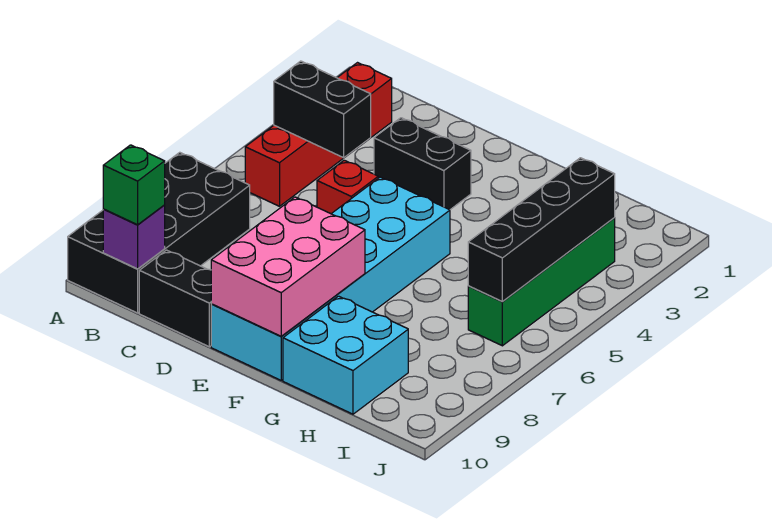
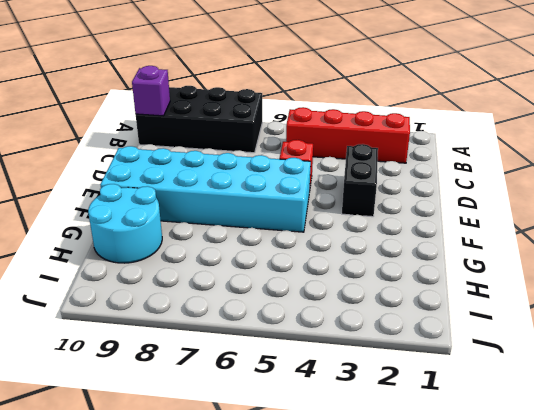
cyan round brick G9:H10 level 1 -> cyan brick G9:H10 level 1
none -> black brick C10:D10 level 1
none -> green brick I3:I6 level 1
none -> black brick B4:C4 level 2

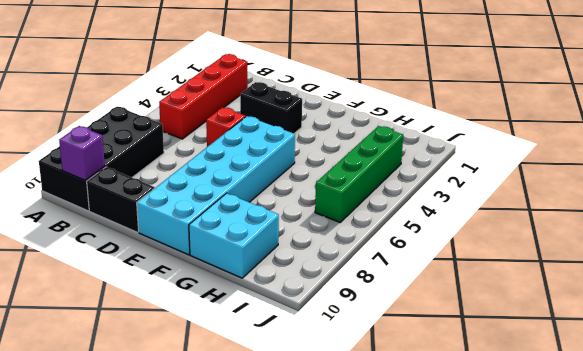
none -> black brick B4:C4 level 2
none -> pink brick E8:F10 level 2
none -> black brick I3:I6 level 2

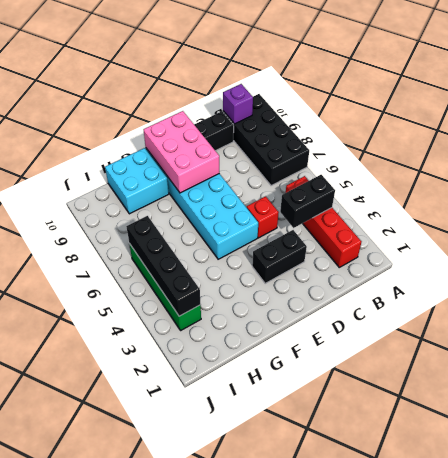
none -> green brick B10 level 3

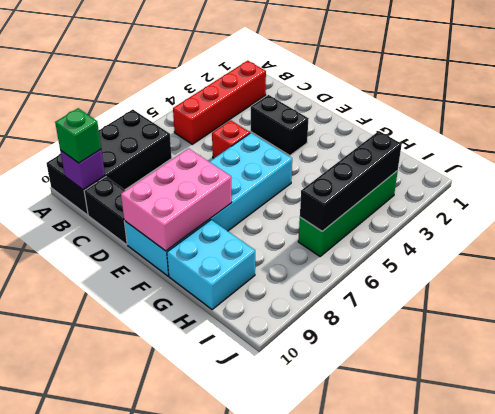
none -> black brick B4:C4 level 2

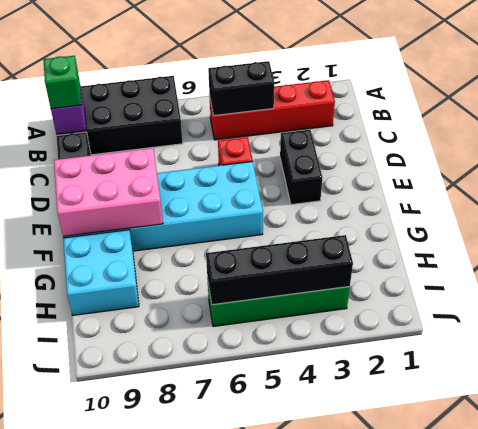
black brick B4:B5 level 2 -> black brick B4:C4 level 2

